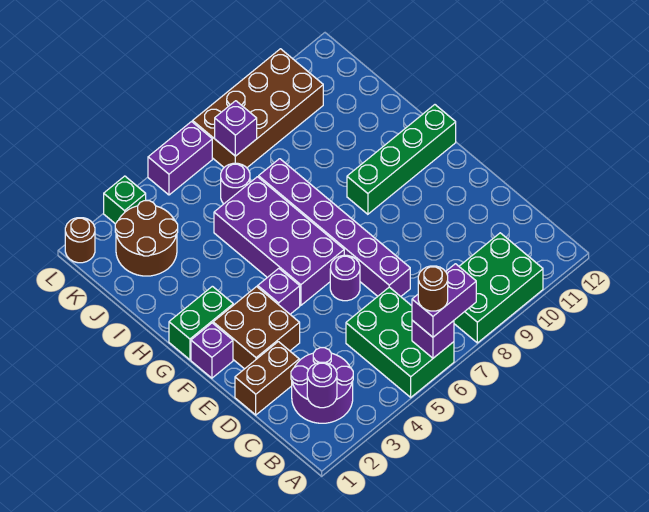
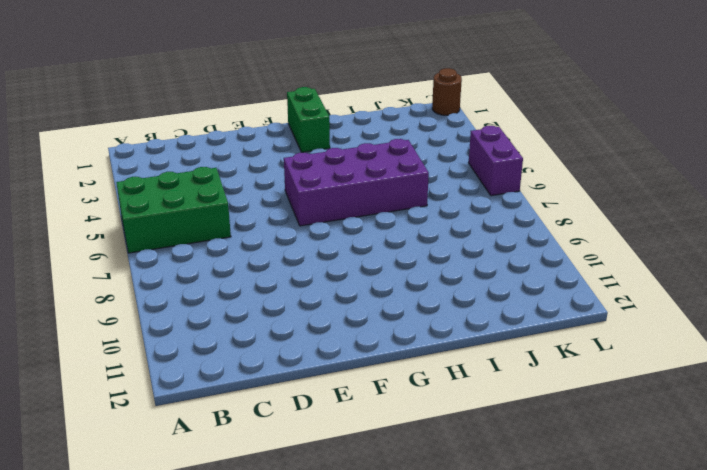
none -> green brick A8:B10 level 1
none -> purple round brick B2:C3 level 1
none -> brown brick D1:D2 level 1

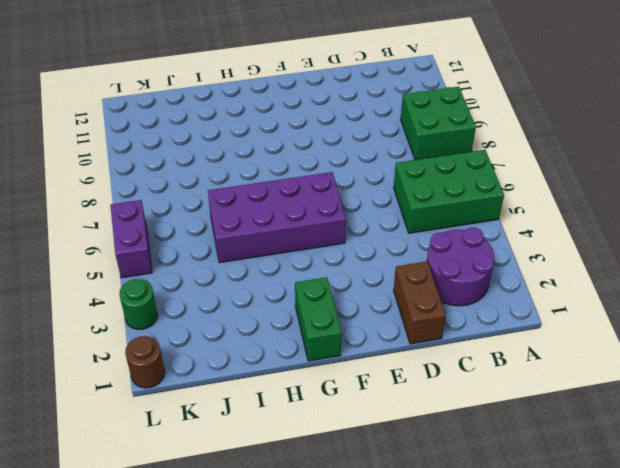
green brick A8:B9 level 1 -> green brick A8:B10 level 1
green round brick L3 level 1 -> green brick L3 level 1
none -> purple brick D7:I7 level 1
none -> brown brick E2:F3 level 1
none -> purple round brick E6 level 1

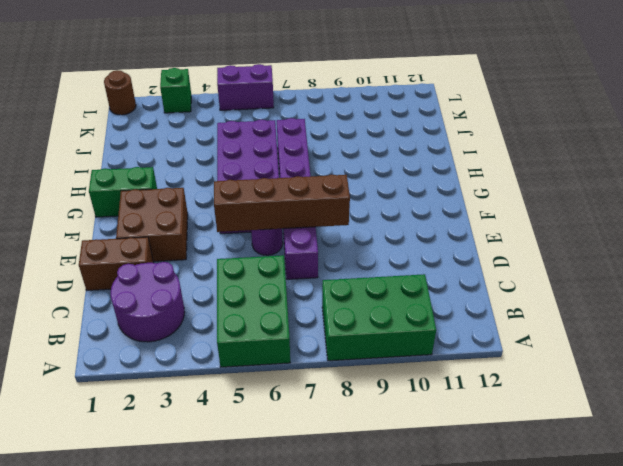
brown brick E5:E8 level 2 -> none
none -> purple brick F1 level 1
none -> purple brick F4 level 1
none -> green brick G9:G12 level 1

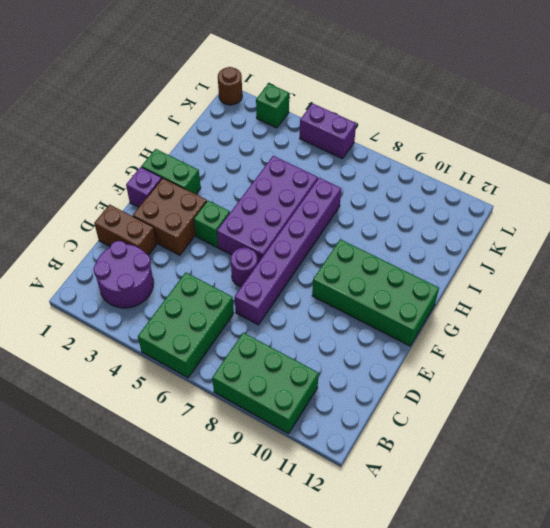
green brick F4 level 1 -> purple brick F4 level 1
green brick F9:G12 level 1 -> green brick G9:G12 level 1
none -> brown round brick J2:K3 level 1
none -> purple round brick J6 level 1
none -> brown brick K7:L10 level 1

